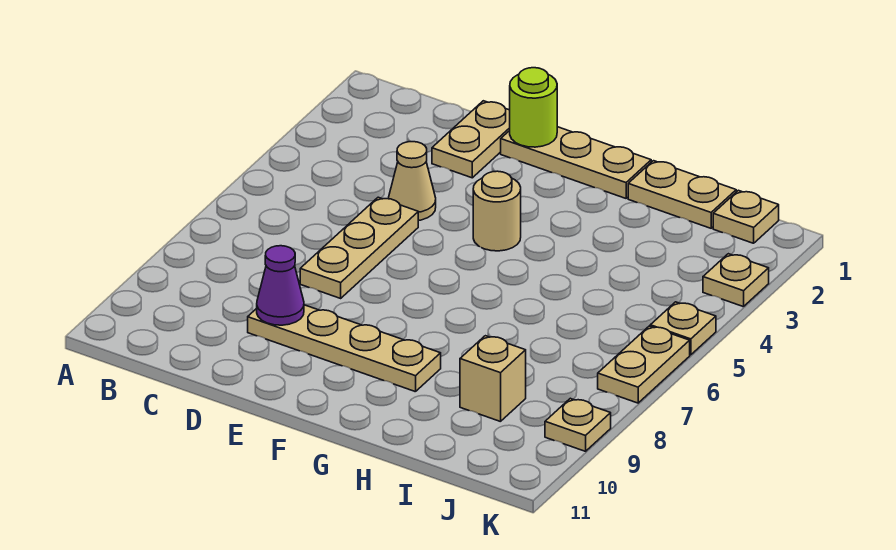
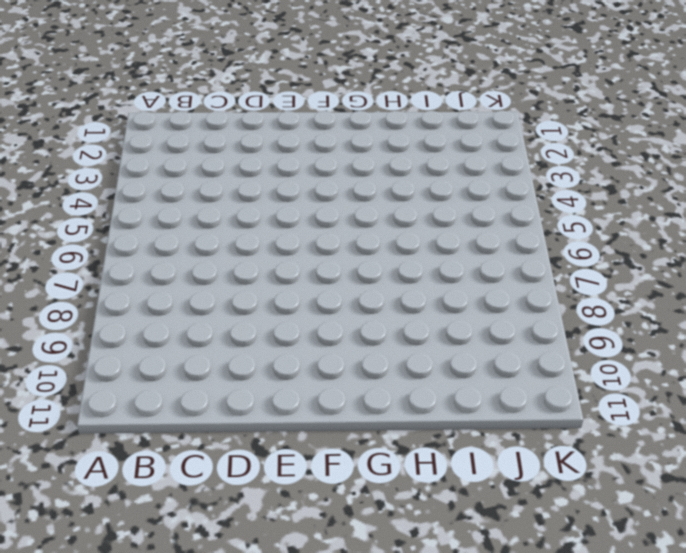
none -> tan plate D1:D2 level 1
none -> tan cone D4 level 1
none -> tan plate D5:D7 level 1

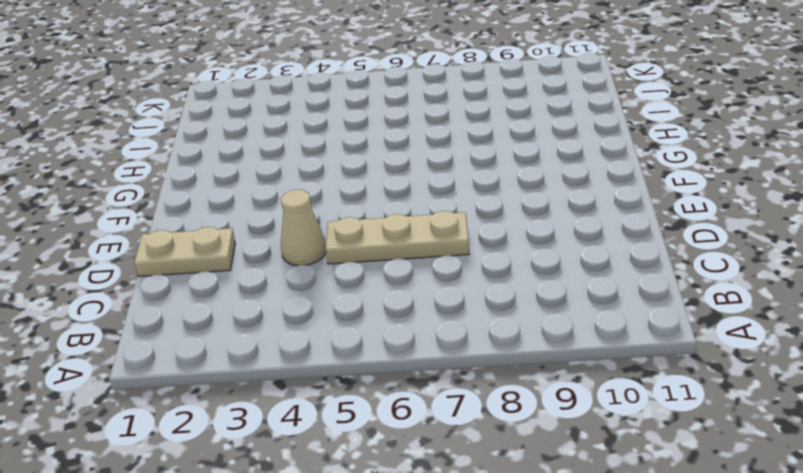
none -> tan plate D9:G9 level 1
none -> tan plate E1:G1 level 1
none -> tan round brick F4 level 1

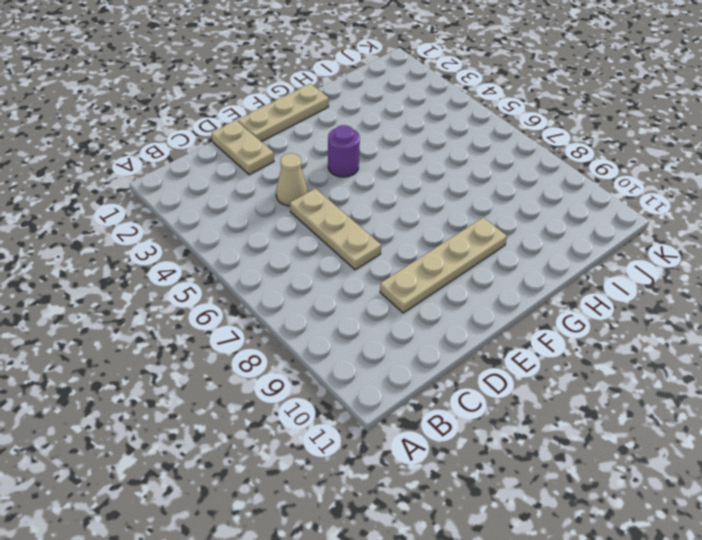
purple round brick F4 level 1 -> tan round brick F4 level 1
none -> tan plate H1:I1 level 1
none -> tan brick I9 level 1
none -> tan plate J1 level 1

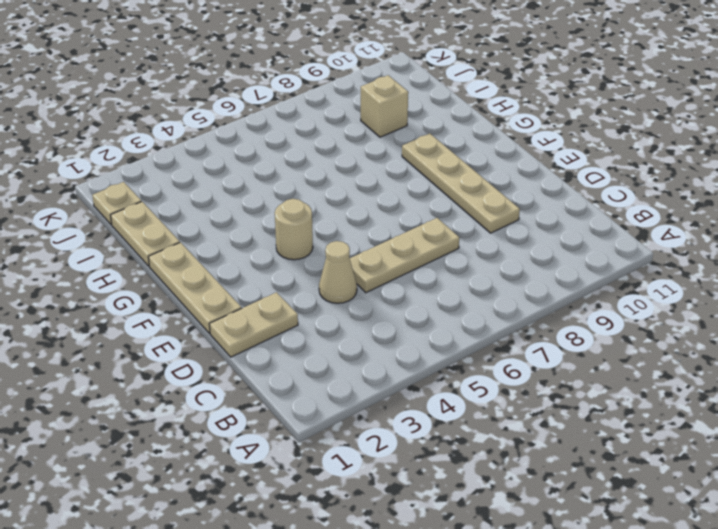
none -> tan plate K3 level 1
none -> tan plate K5 level 1
none -> tan plate K6:K7 level 1

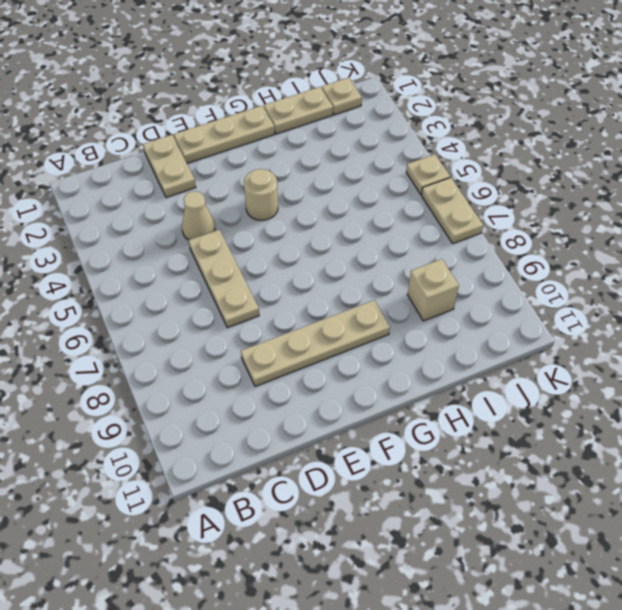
none -> tan plate K3 level 1
none -> tan plate K9 level 1
none -> purple cone D9 level 2

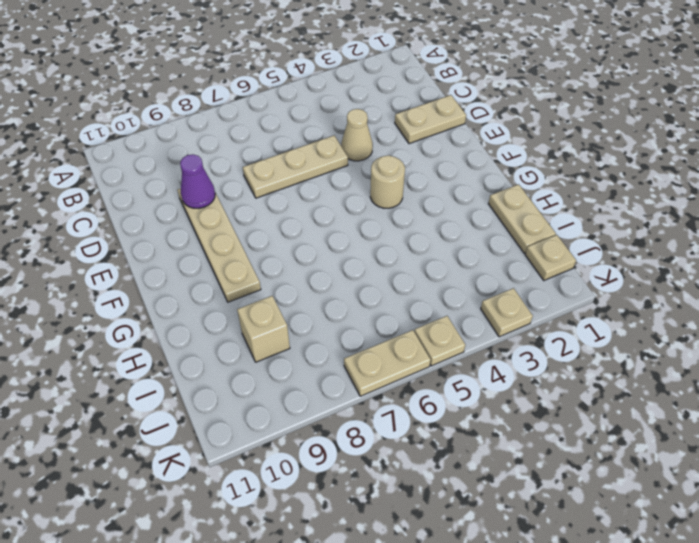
none -> tan plate E1:G1 level 1
none -> tan plate K9 level 1
none -> lime round brick E1 level 2

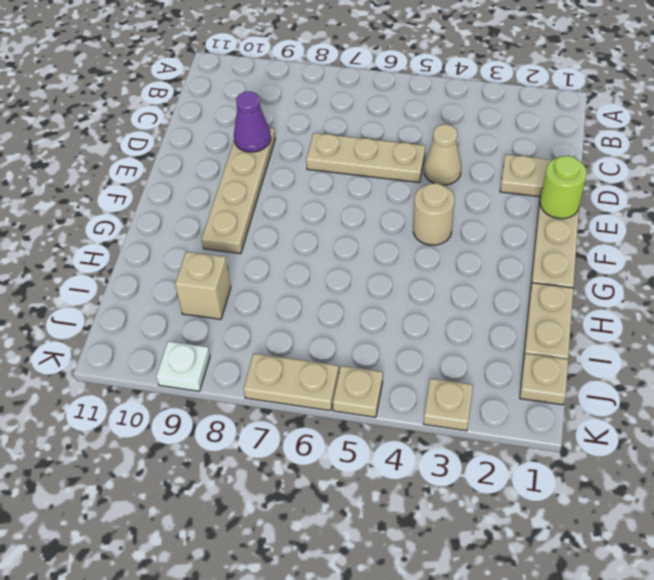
white plate K9 level 1 -> tan plate K9 level 1

